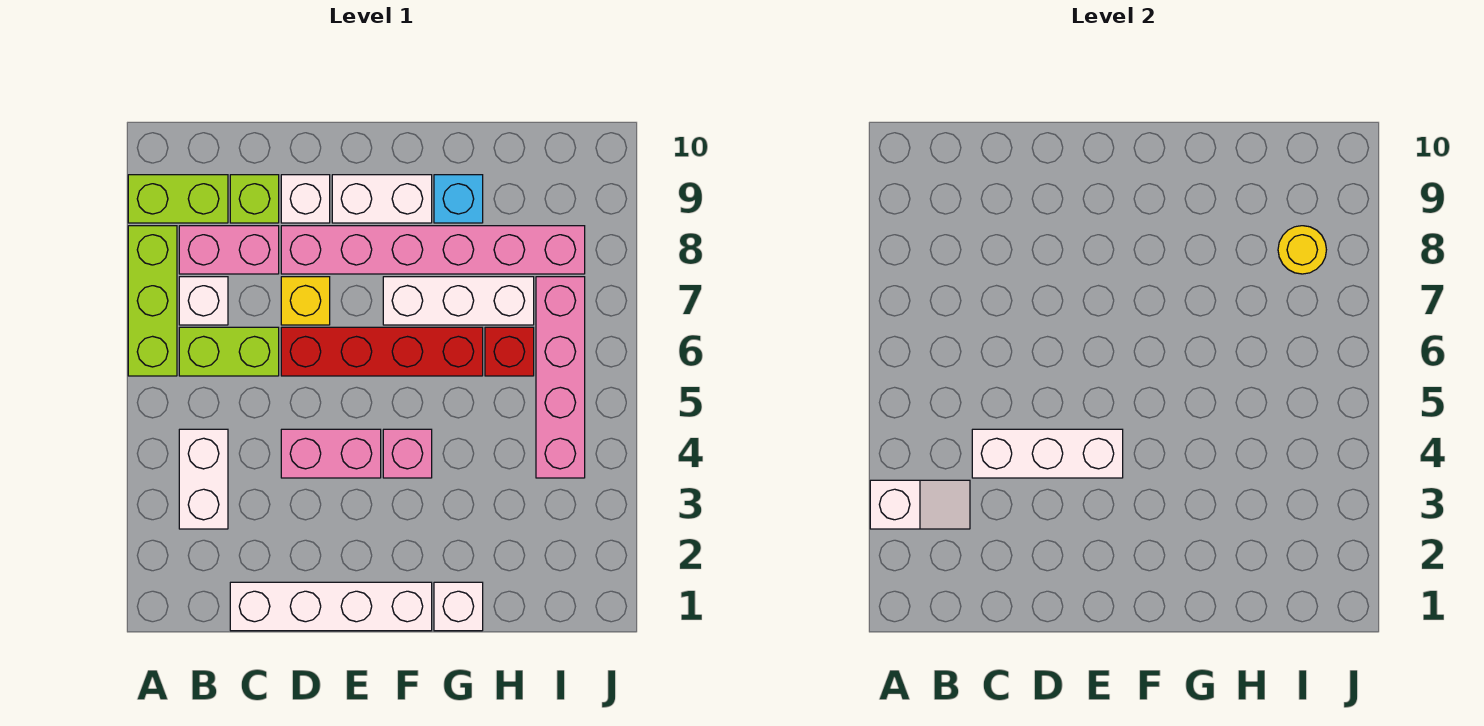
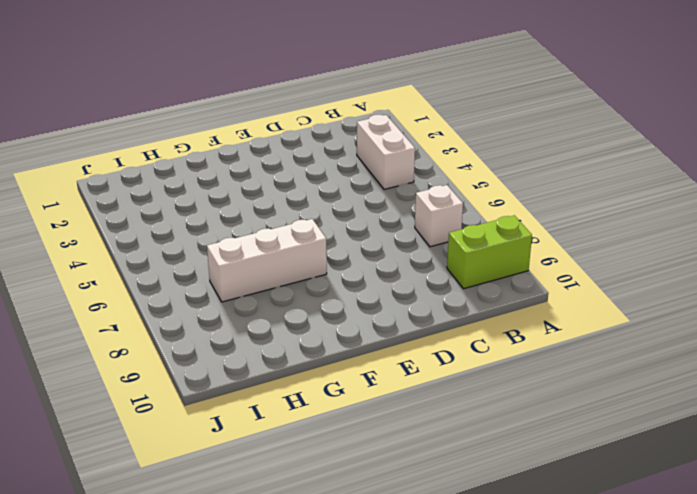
none -> lime brick A6:A8 level 1
none -> lime brick B6:C6 level 1
none -> pink brick B8:C8 level 1

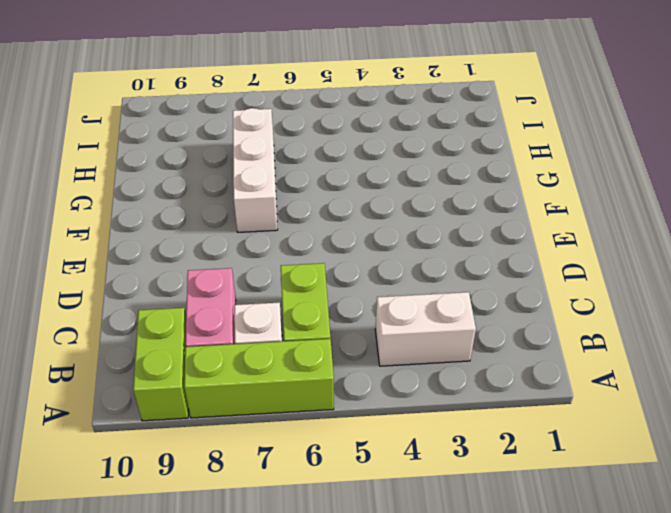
none -> white brick C1:F1 level 1
none -> lime brick C9 level 1
none -> pink brick D4:E4 level 1

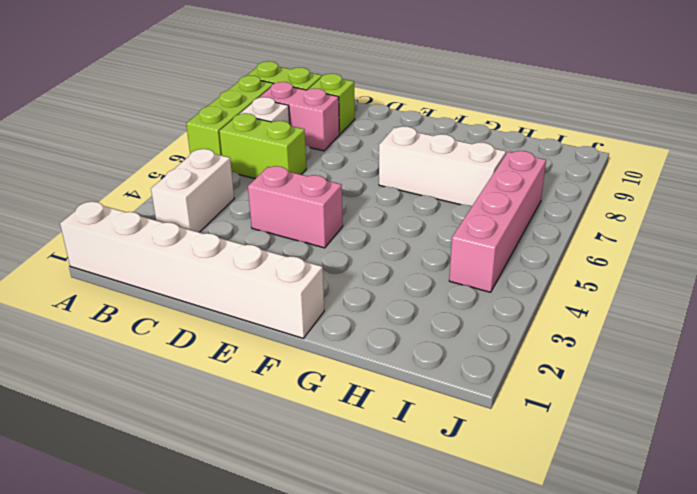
white brick A1:F1 level 1 -> white brick C1:F1 level 1
none -> red brick D6:G6 level 1
none -> yellow brick D7 level 1
none -> pink brick D8:I8 level 1

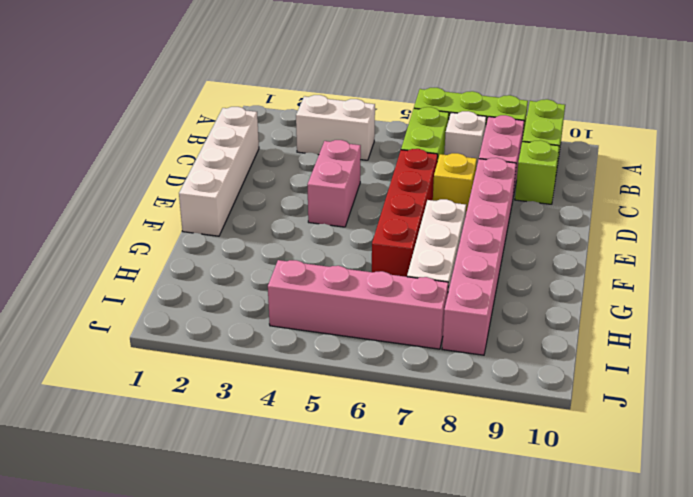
none -> white brick D9 level 1
none -> white brick E9:F9 level 1
none -> pink brick F4 level 1

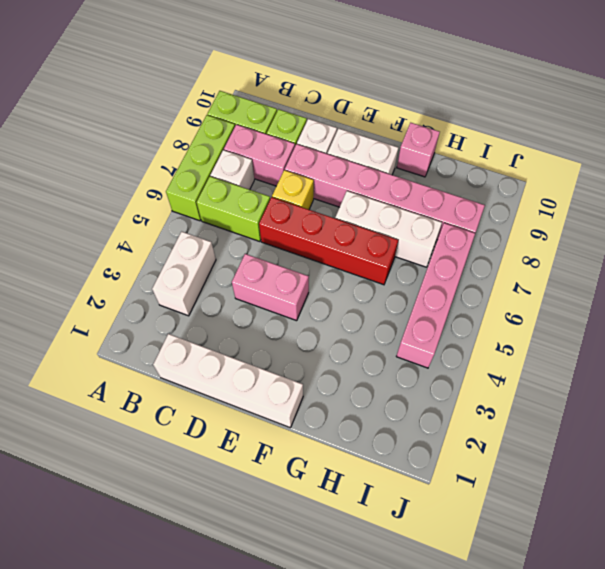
pink brick G10 level 1 -> pink brick F4 level 1
none -> white brick G1 level 1
none -> cyan brick G9 level 1
none -> red brick H6 level 1

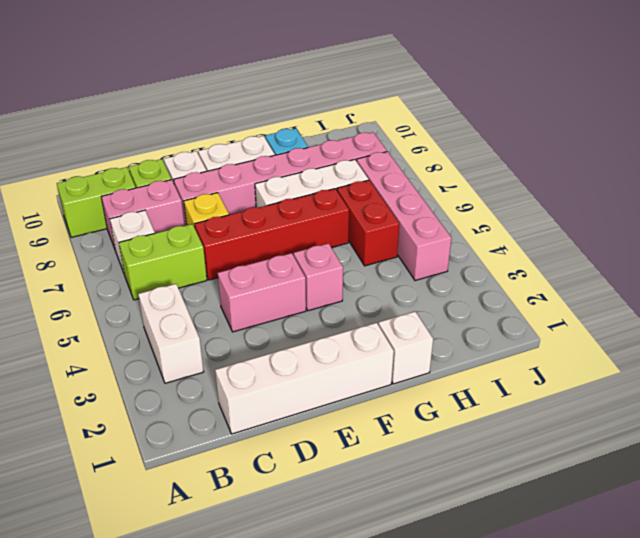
red brick H5:H6 level 1 -> red brick H6 level 1
none -> lime brick A6:A8 level 1
none -> white slope A3:B3 level 2 top A
none -> white brick C4:E4 level 2

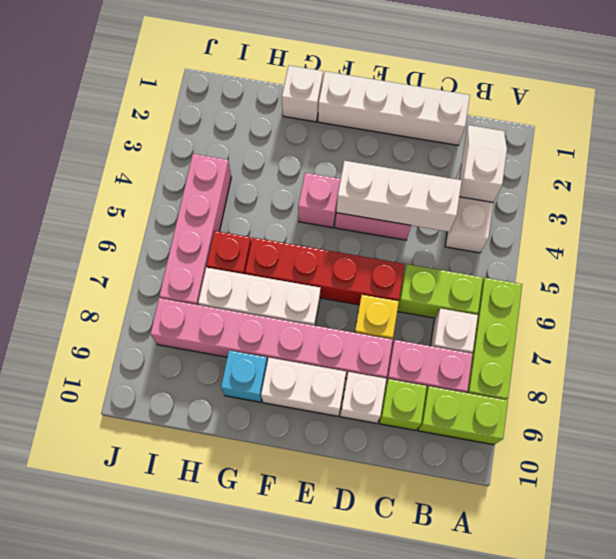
white slope B2:B3 level 2 top 3 -> white slope A3:B3 level 2 top A
none -> yellow round brick I8 level 2

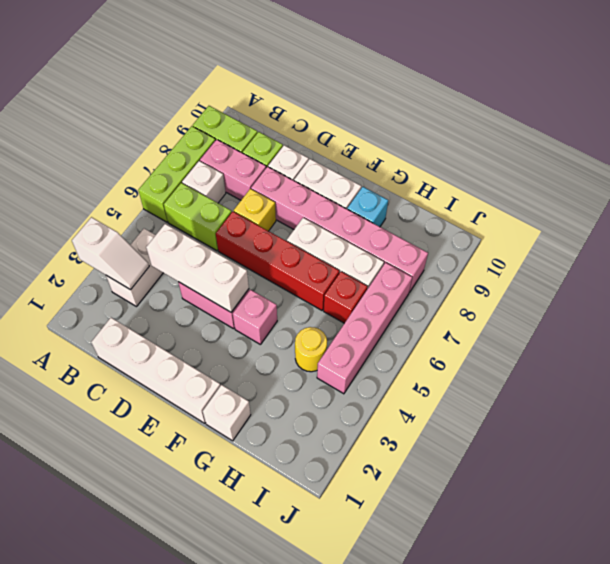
yellow round brick H4 level 1 -> yellow round brick I8 level 2

